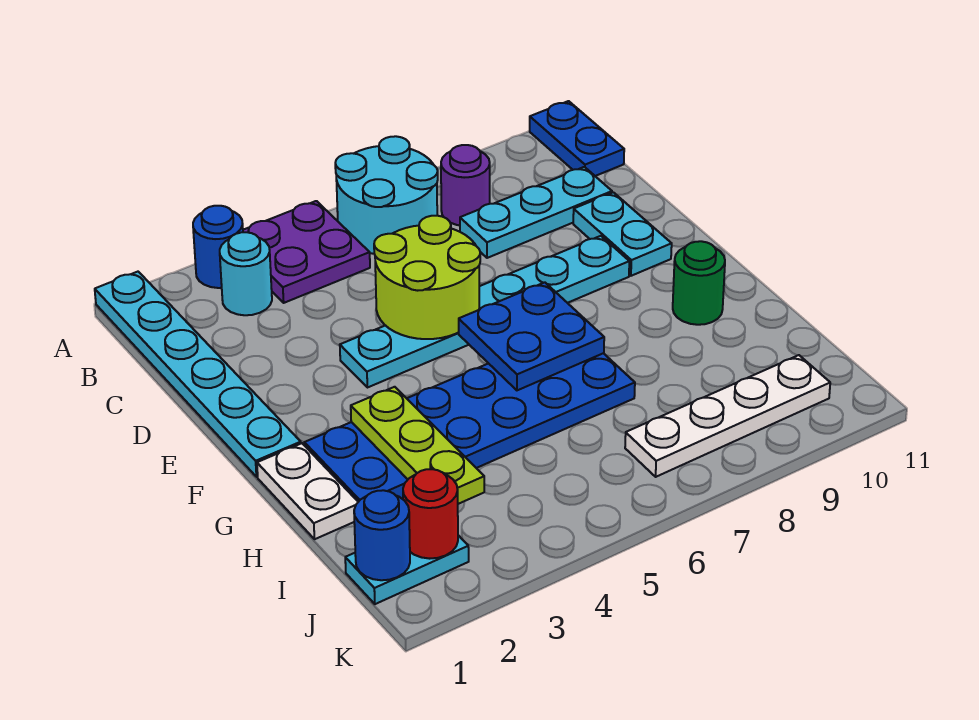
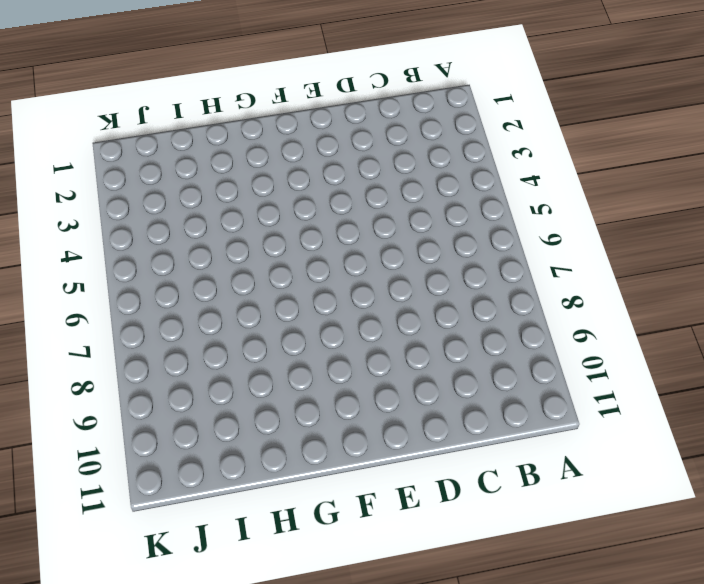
none -> cyan plate A1:F1 level 1
none -> blue round brick A3 level 1
none -> purple plate A4:B5 level 1

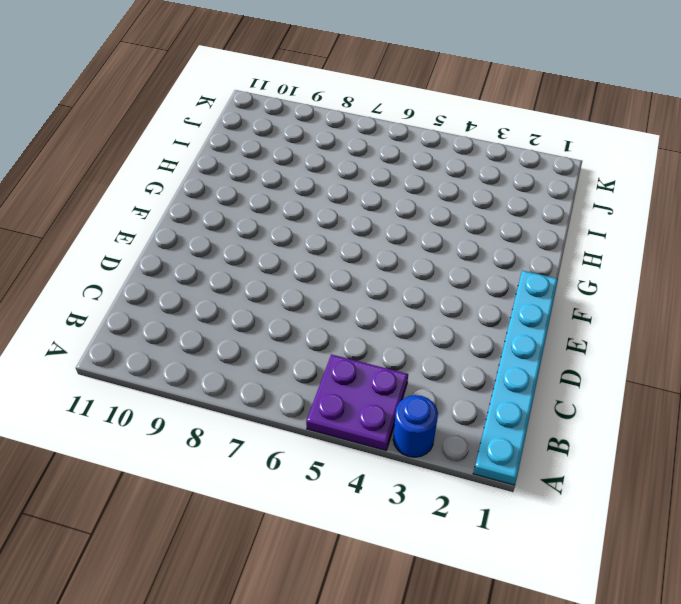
none -> cyan round brick A6:B7 level 1
none -> blue plate A11:B11 level 1
none -> cyan round brick B3 level 1

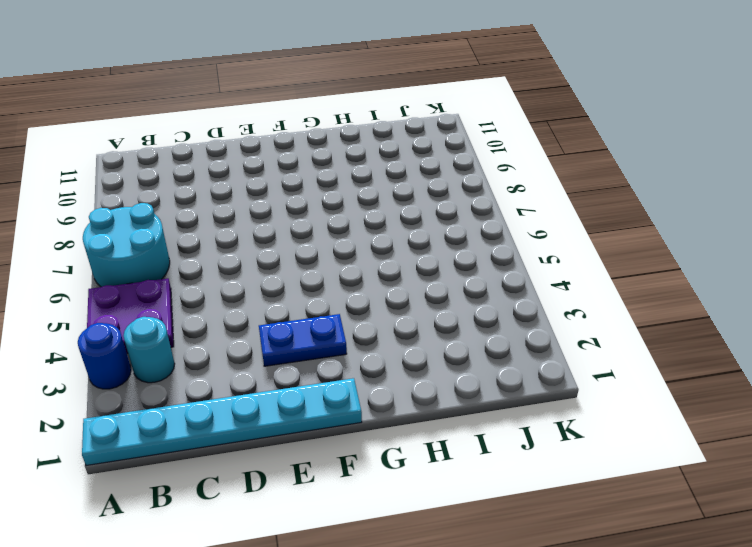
blue plate E3:F3 level 1 -> blue plate A11:B11 level 1
none -> purple round brick B8 level 1
none -> cyan plate C8:C10 level 1
none -> cyan plate D10:E10 level 1

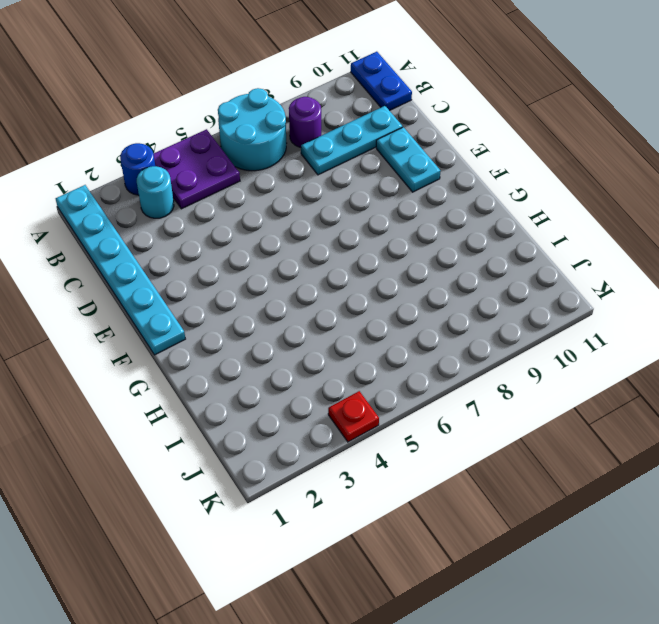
red plate K4 level 1 -> none
none -> cyan plate E4:E9 level 1
none -> white plate G1:H1 level 1
none -> blue plate G2:H7 level 1

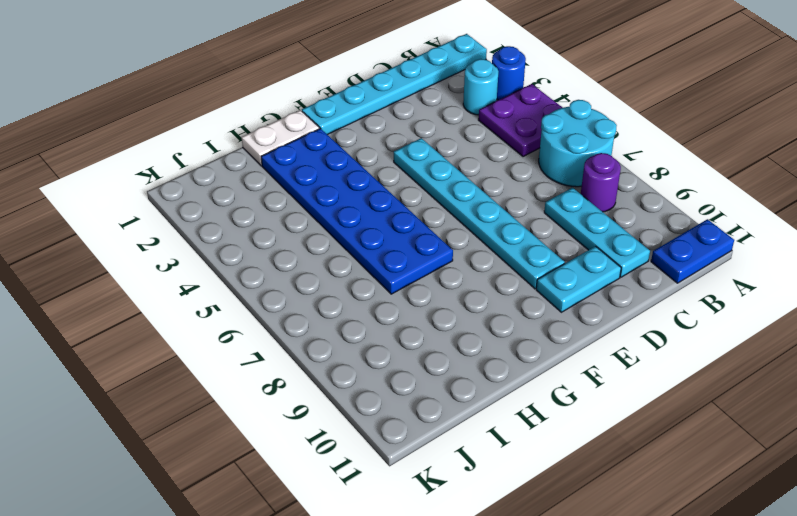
none -> green round brick G10 level 1
none -> cyan plate J1:J2 level 1
none -> white plate J7:J10 level 1

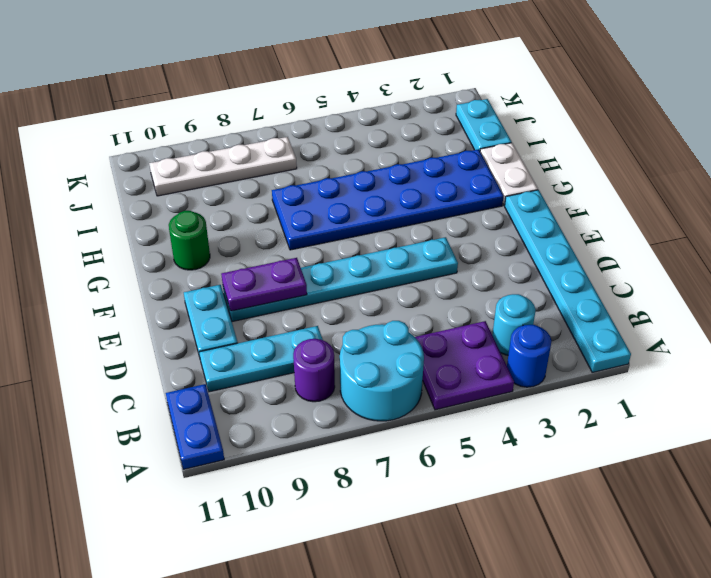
purple plate E8:E9 level 2 -> none
cyan plate I1:J1 level 1 -> cyan plate J1:J2 level 1
none -> lime round brick D5:E6 level 2
none -> blue plate F6:G7 level 2
none -> lime plate G3:I3 level 2

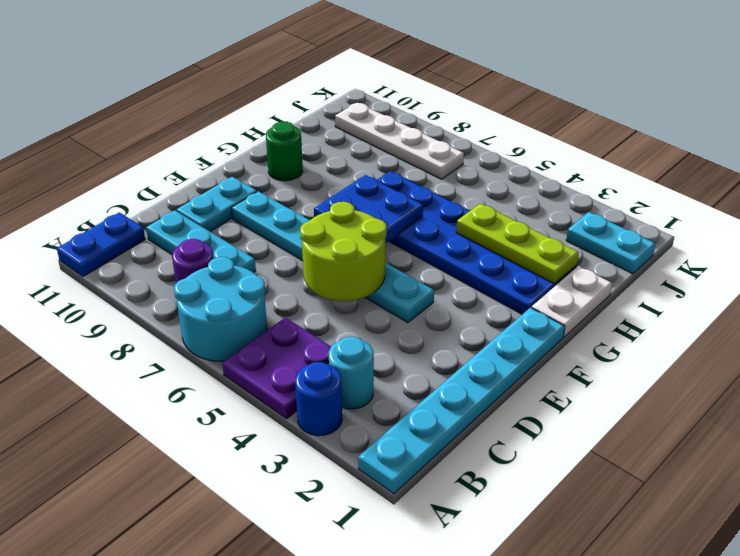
lime plate H2:H4 level 2 -> lime plate G3:I3 level 2
none -> blue round brick J1 level 2
none -> red round brick J2 level 2

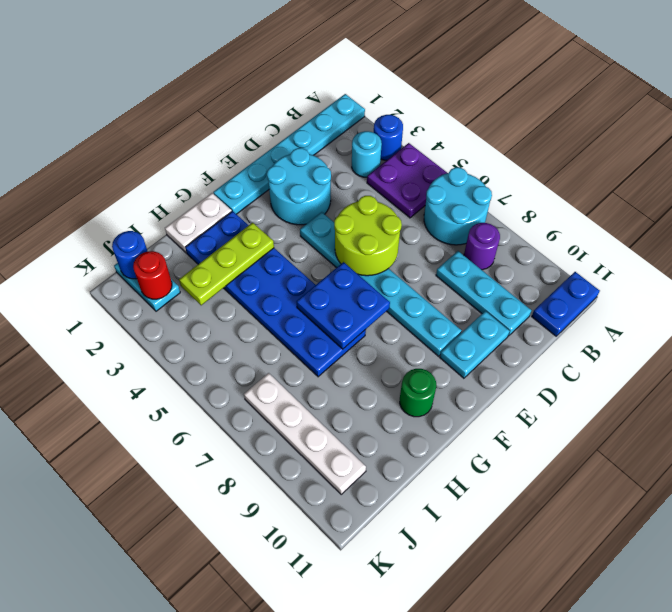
cyan round brick D2:E3 level 1 -> none

